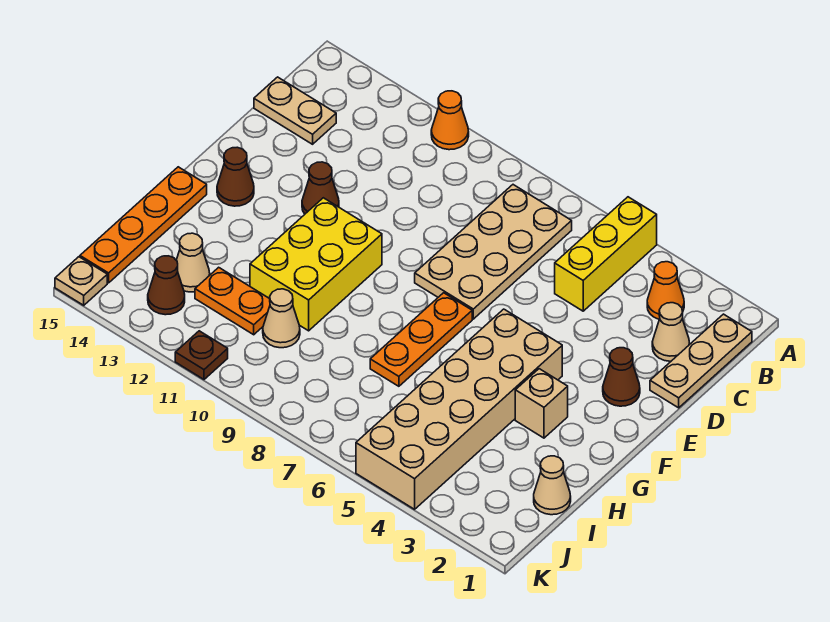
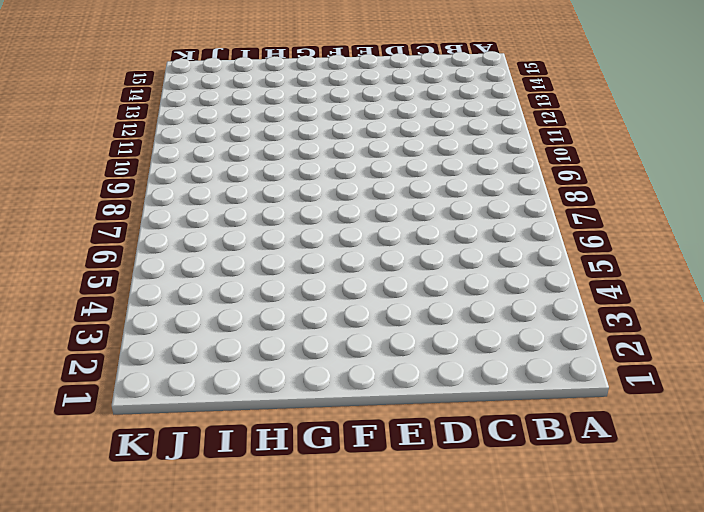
none -> yellow brick A5:C5 level 1
none -> orange cone A11 level 1
none -> tan plate B1:D1 level 1

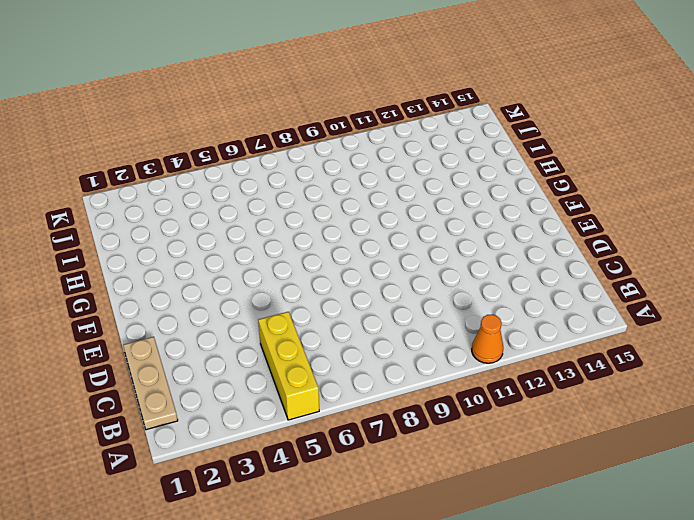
none -> orange cone B3 level 1
none -> tan plate B7:E8 level 1
none -> tan cone C2 level 1

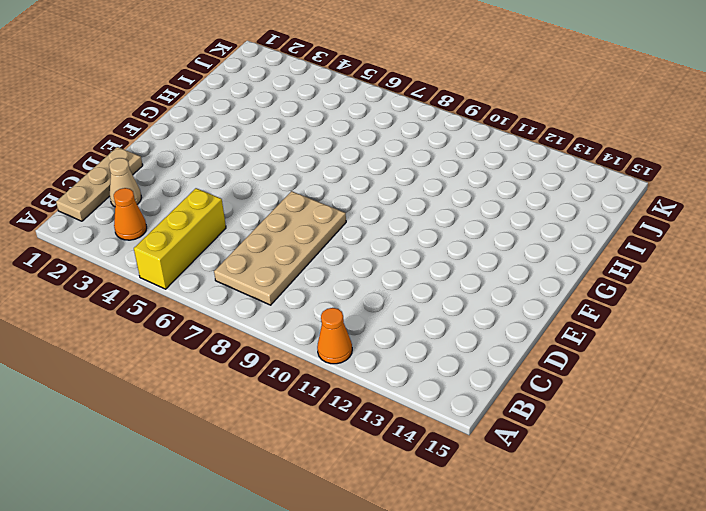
none -> tan plate C14:C15 level 1
none -> brown cone E2 level 1
none -> brown cone E12 level 1

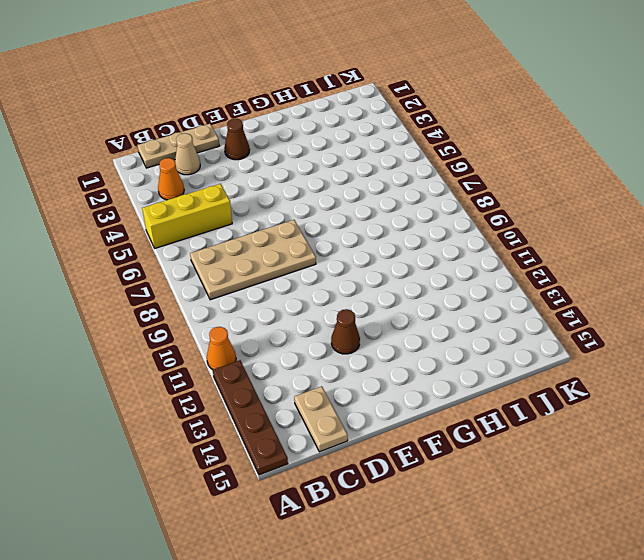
brown plate A12:A15 level 1 -> none
none -> tan brick F4:K5 level 1
none -> orange plate F7:H7 level 1
none -> yellow brick F10:H11 level 1

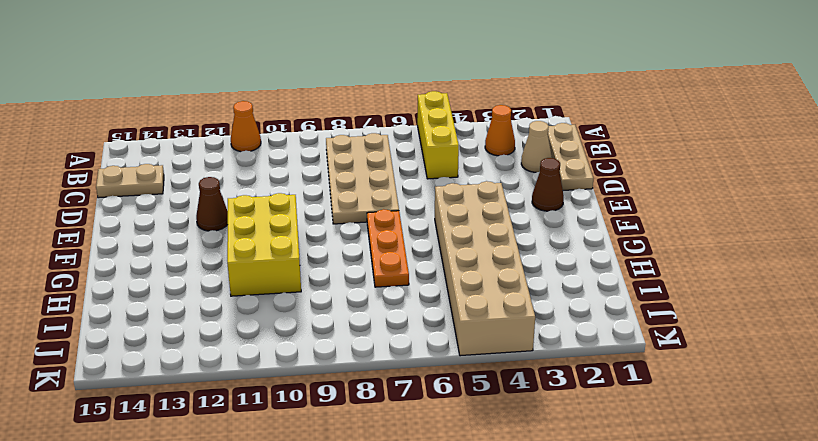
none -> brown cone F14 level 1
none -> tan brick G3 level 1
none -> orange plate G15:J15 level 1

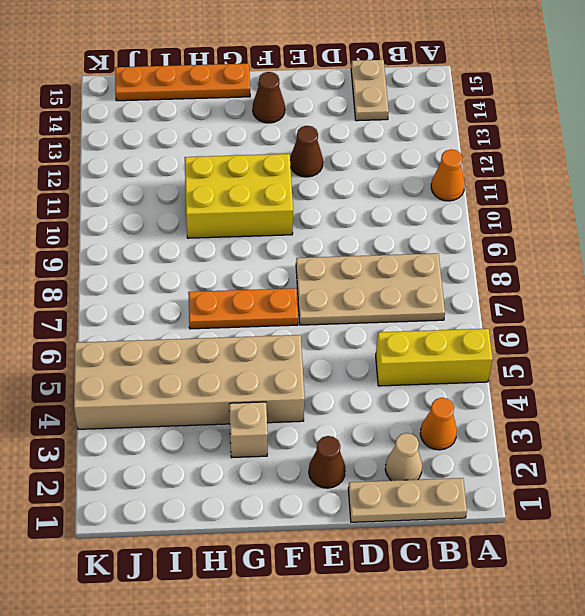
none -> tan cone I1 level 1
none -> tan cone I10 level 1
none -> orange plate I11:I12 level 1

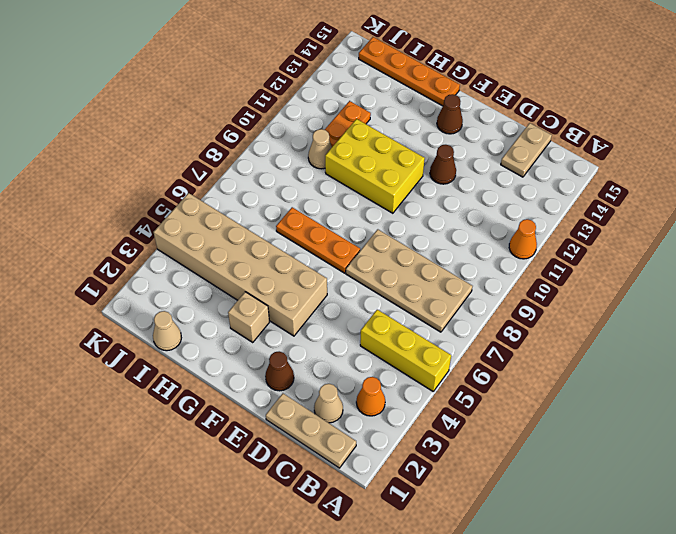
none -> tan cone I13 level 1
none -> brown cone J13 level 1
none -> brown plate K11 level 1

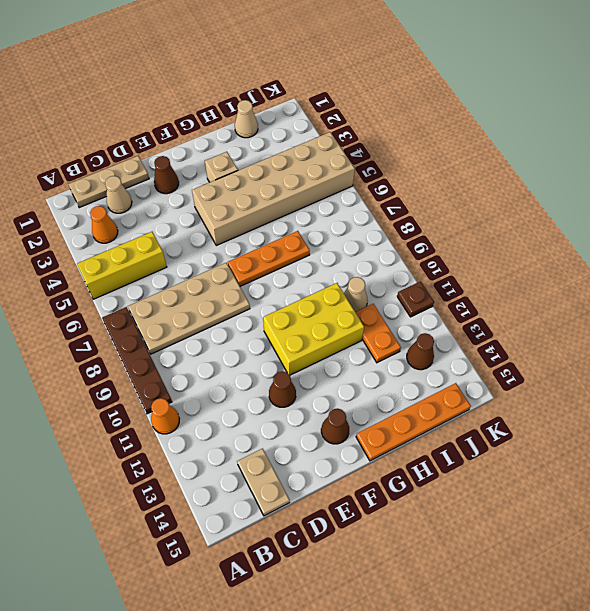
brown plate A7:A10 level 1 -> none
none -> tan cone I13 level 1
none -> tan plate K15 level 1

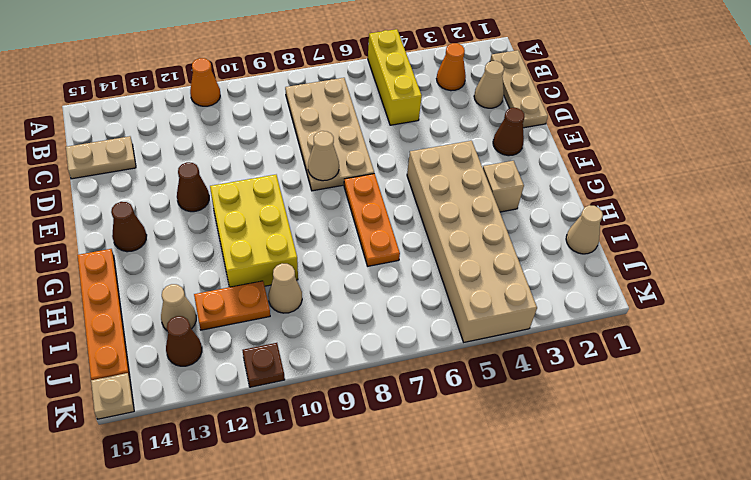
tan cone E8 level 2 -> none

